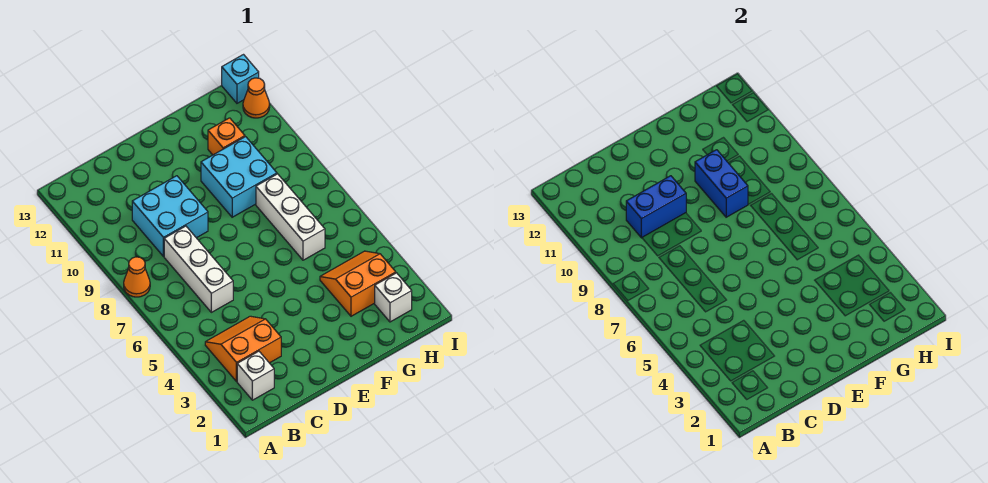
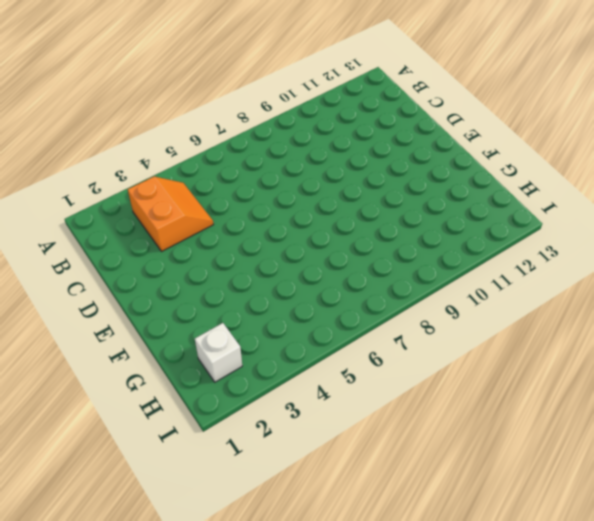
none -> orange cone A8 level 1
none -> white brick B2 level 1
none -> white brick C6:C8 level 1

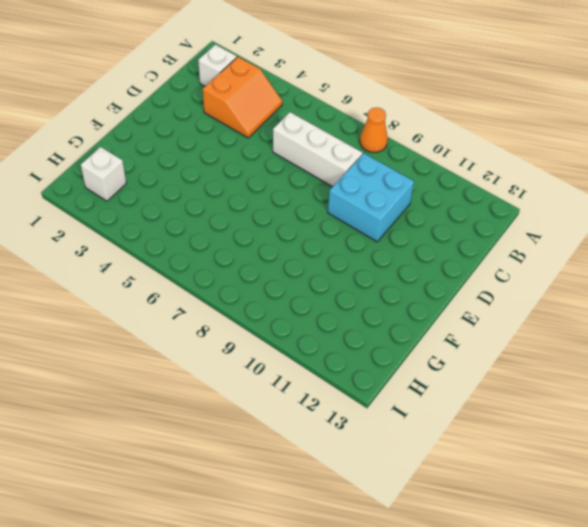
none -> cyan brick F9:G10 level 1
none -> orange slope G3:H4 level 1 top 3
none -> white brick G6:G8 level 1

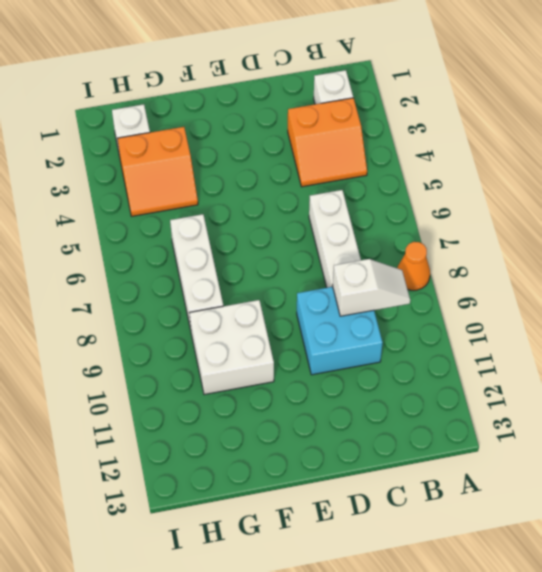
white slope B9:C9 level 2 top C -> none
white brick F9:G10 level 1 -> cyan brick F9:G10 level 1
none -> orange brick G11 level 1
none -> orange cone I12 level 1
none -> cyan brick I13 level 1

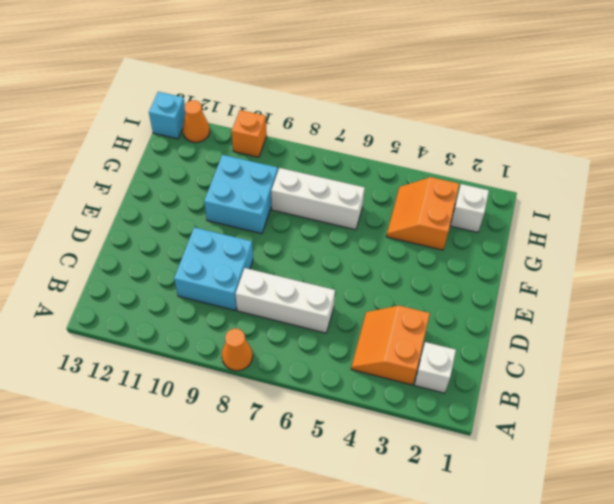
orange brick I10 level 1 -> orange brick G11 level 1
none -> blue brick C10:D10 level 2
none -> blue brick F9:F10 level 2

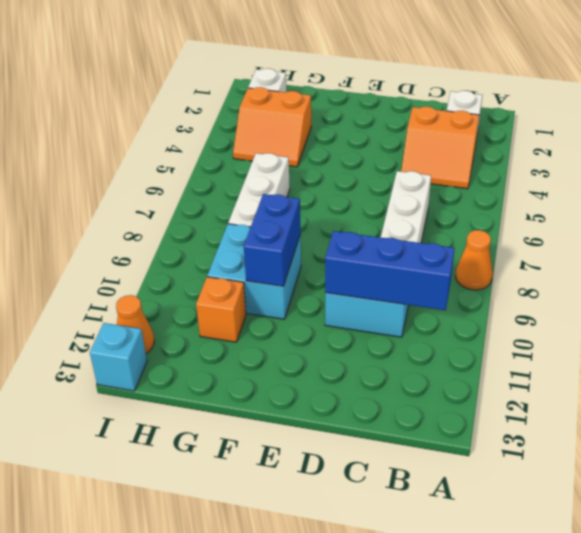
blue brick B10:D10 level 2 -> blue brick C10:D10 level 2

